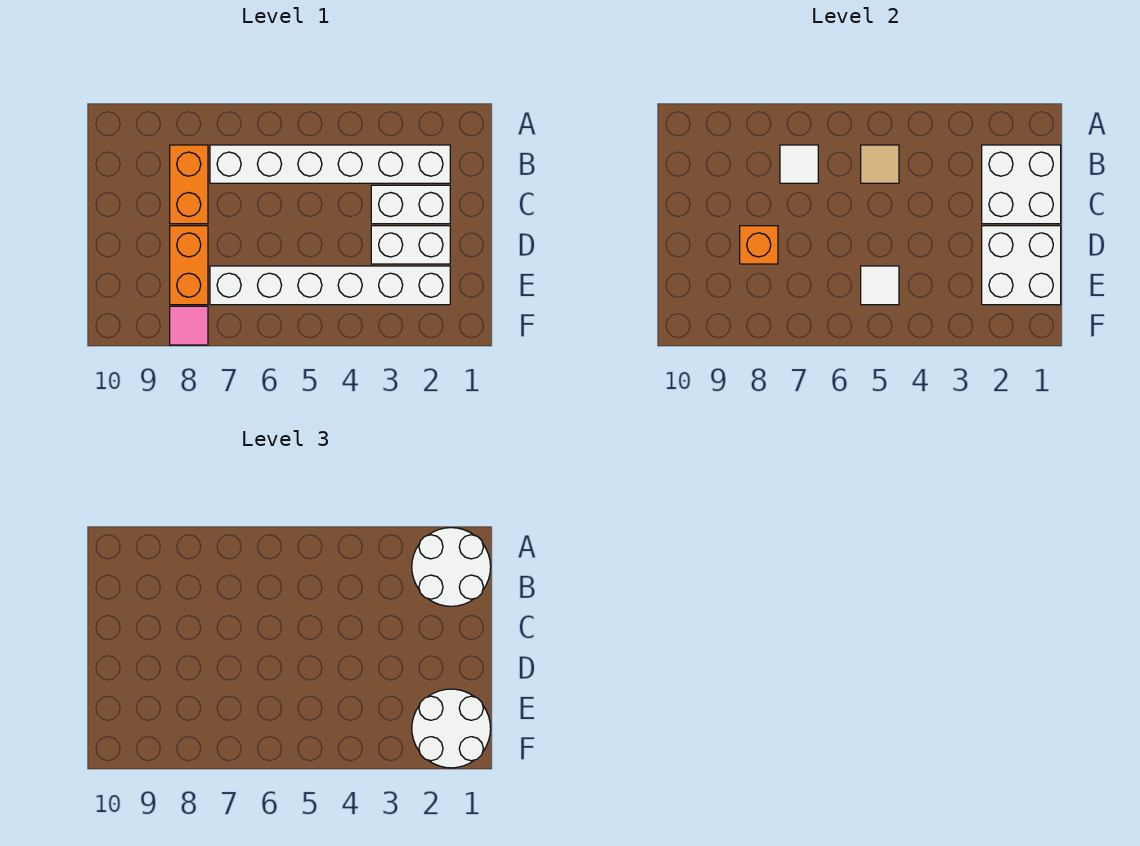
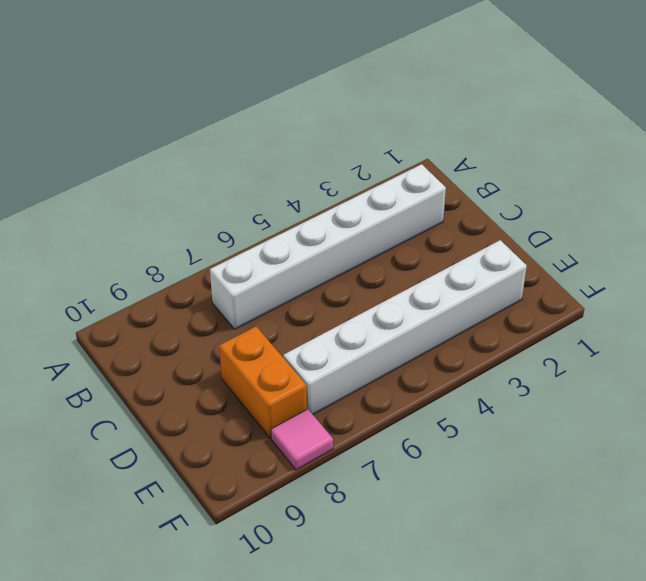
none -> orange brick B8:C8 level 1
none -> white brick C2:C3 level 1
none -> white brick D2:D3 level 1

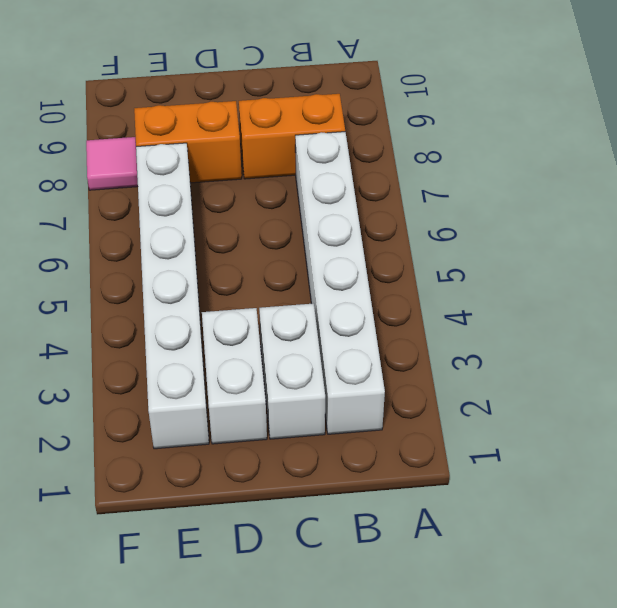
none -> white brick B1:C2 level 2
none -> tan tile B5 level 2
none -> white tile B7 level 2

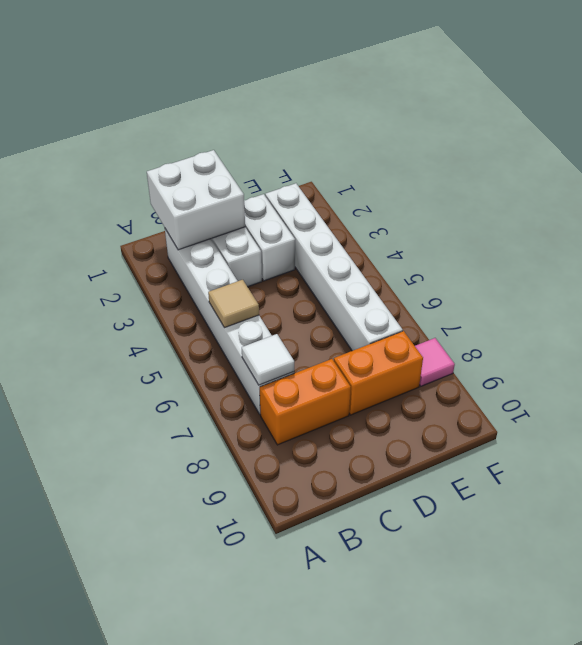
none -> white brick D1:E2 level 2
none -> orange brick D8 level 2
none -> white tile E5 level 2

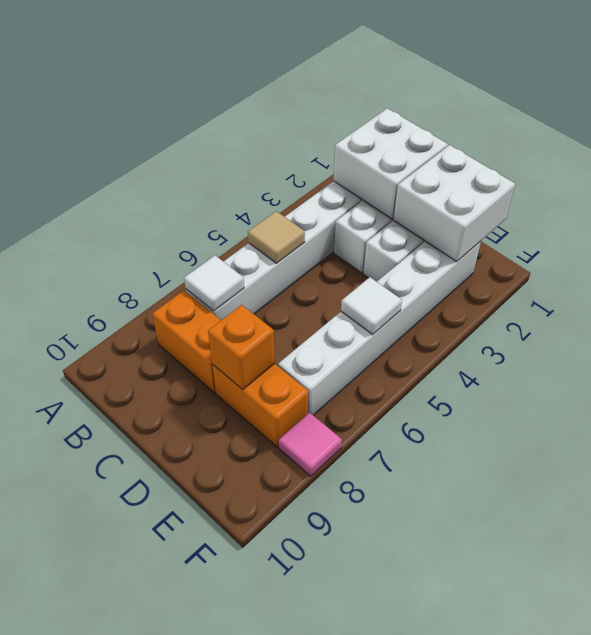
none -> white round brick A1:B2 level 3
none -> white round brick E1:F2 level 3

